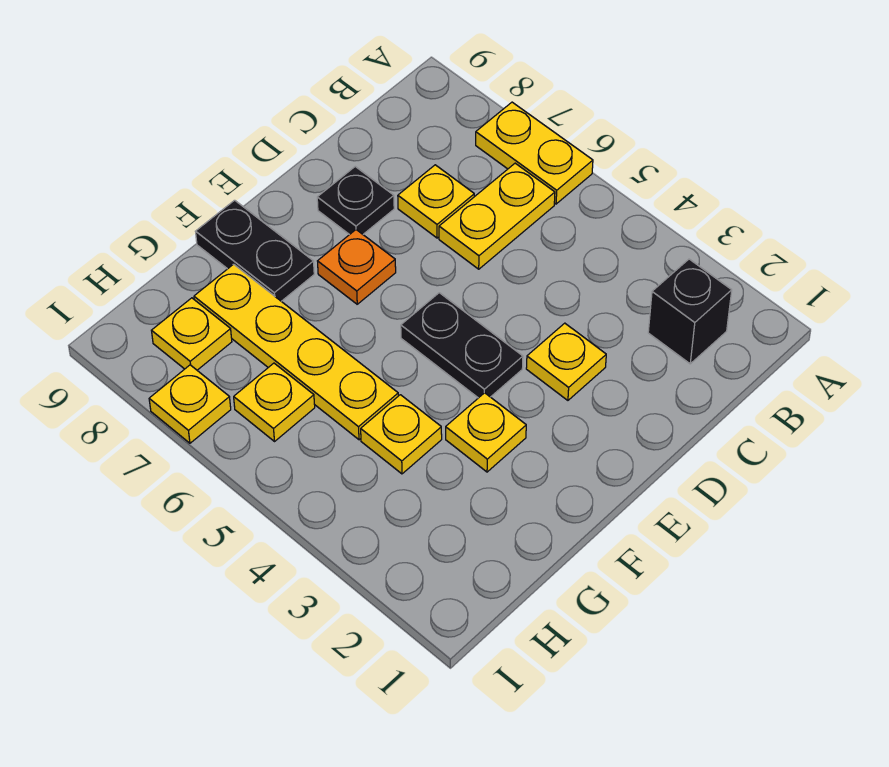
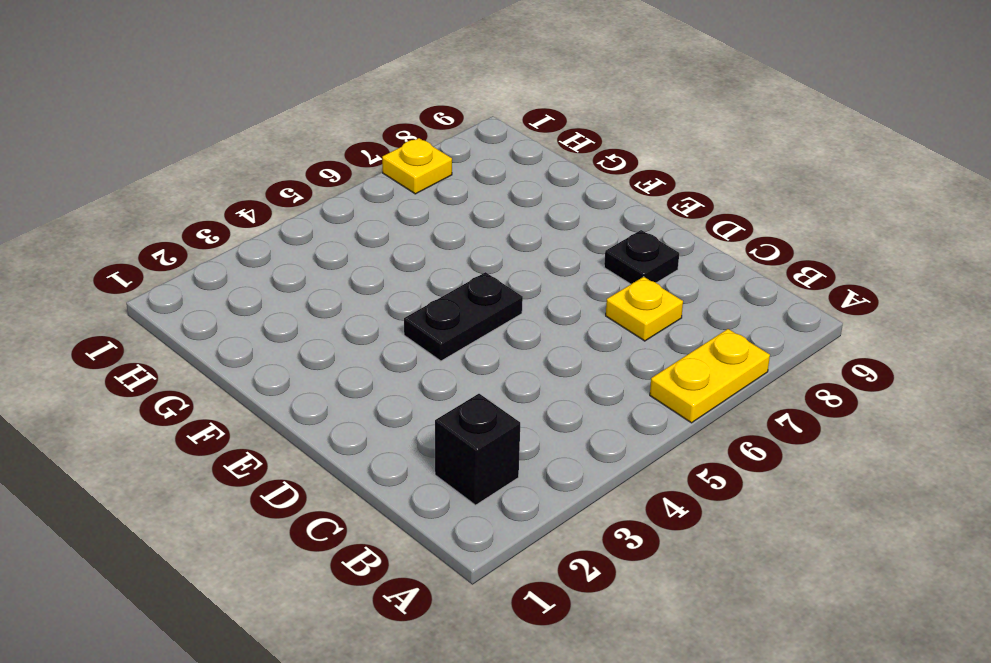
none -> yellow plate B6:C6 level 1
none -> yellow plate D3 level 1
none -> orange plate E7 level 1

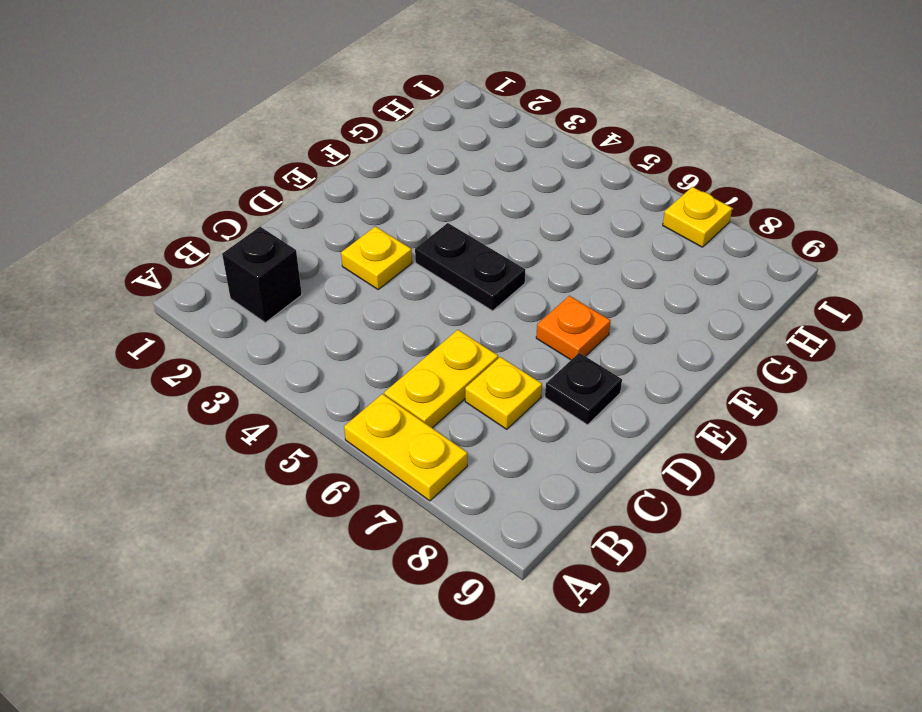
none -> yellow plate F3 level 1
none -> black plate F8:F9 level 1
none -> yellow plate G4 level 1

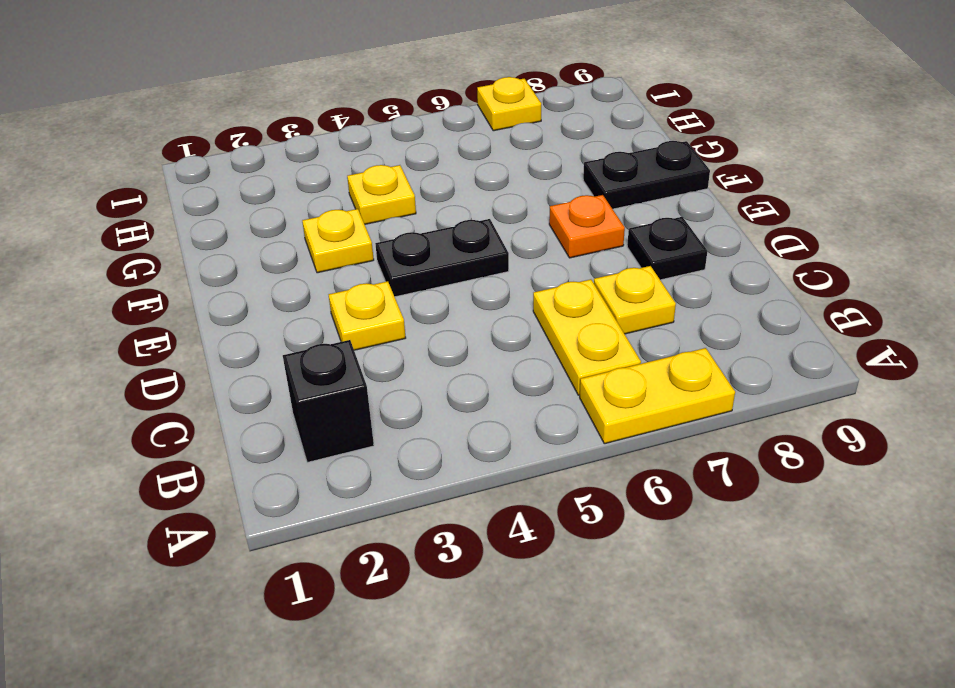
none -> yellow plate G5:G8 level 1
none -> yellow plate H6 level 1
none -> yellow plate H8 level 1

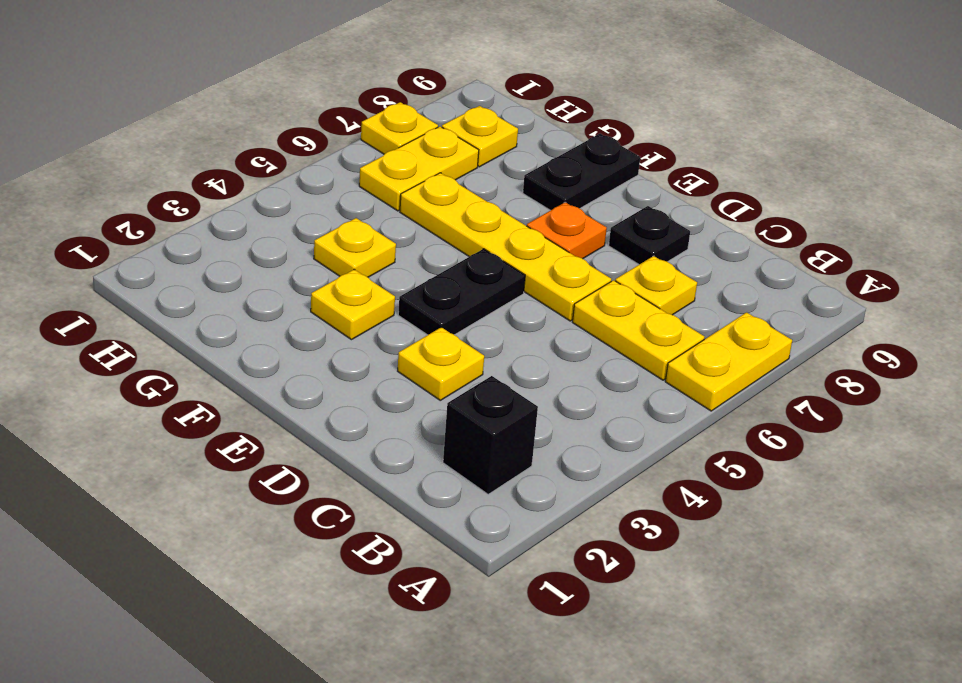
yellow plate D6:G6 level 1 -> yellow plate G5:G8 level 1
yellow plate H6:H7 level 1 -> yellow plate H6 level 1

